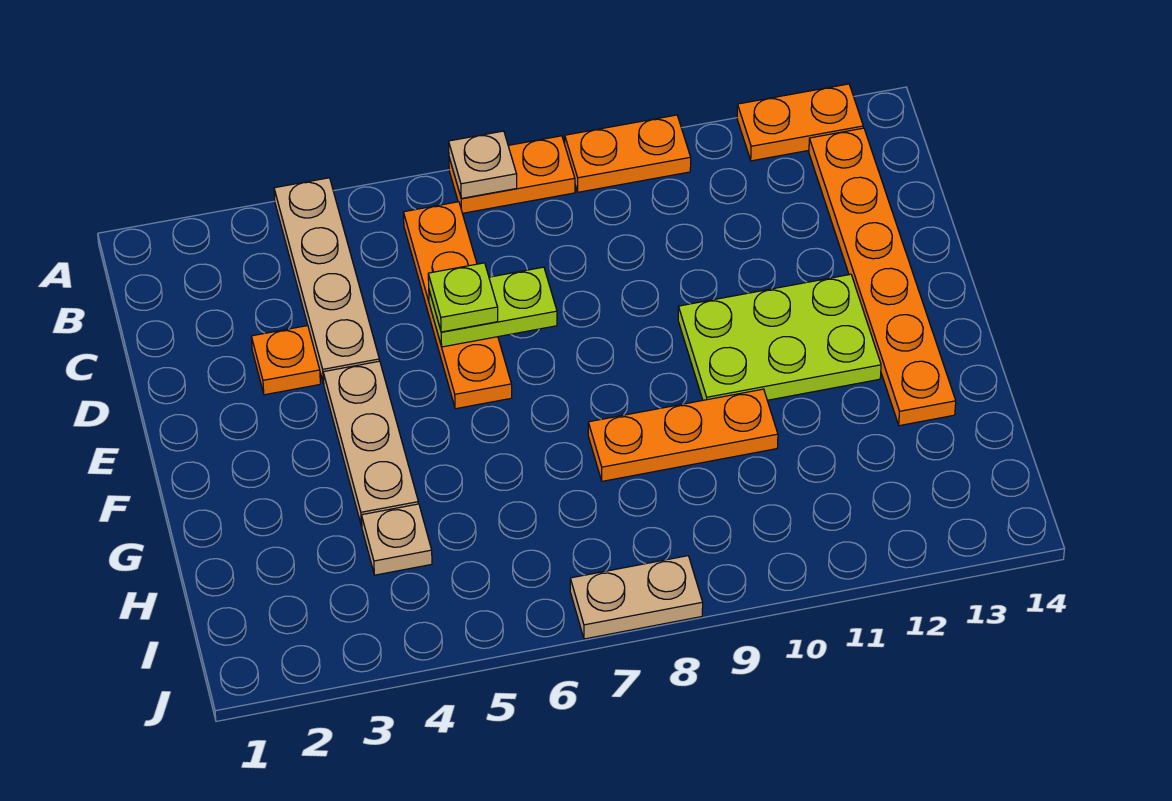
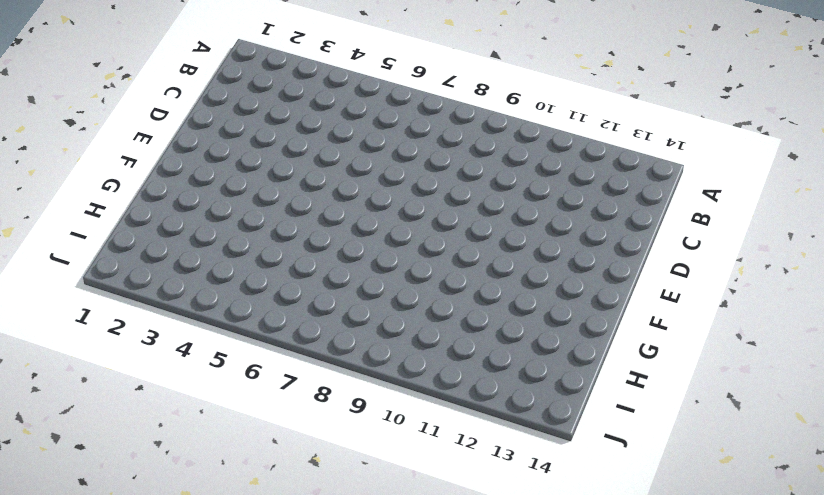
none -> tan plate A4:D4 level 1
none -> orange plate A7:A8 level 1
none -> orange plate A9:A10 level 1

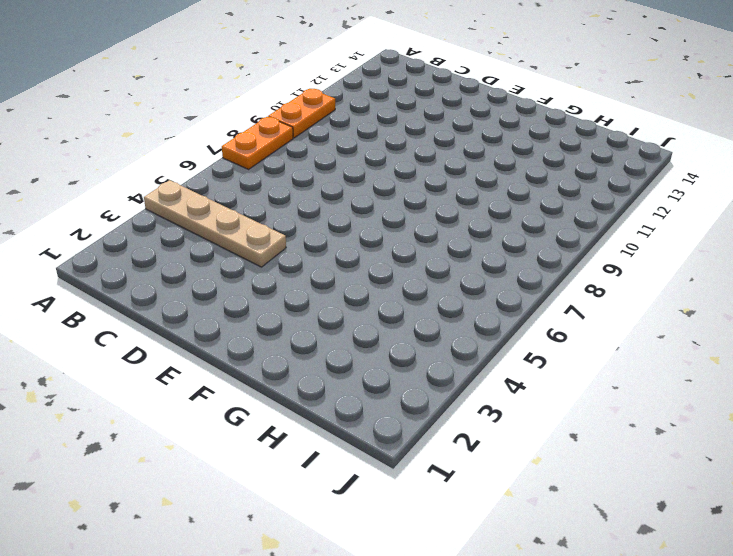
none -> orange plate A12:A13 level 1
none -> orange plate B6:E6 level 1
none -> orange plate B13:G13 level 1

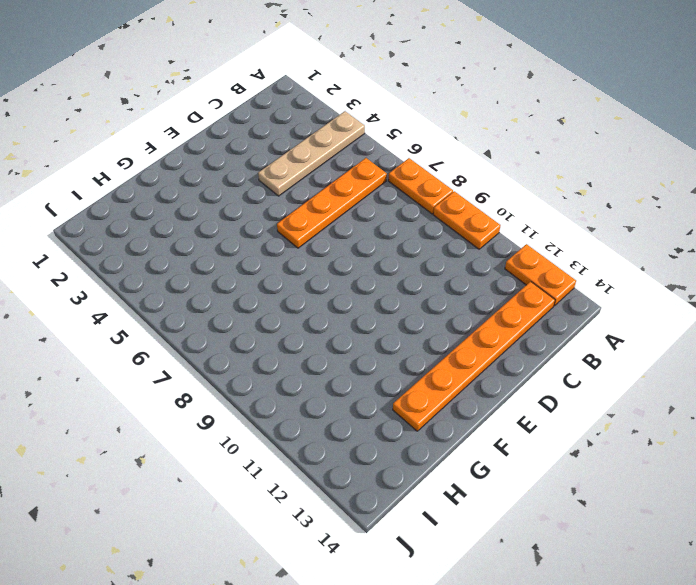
none -> orange plate D3 level 1
none -> tan plate E4:G4 level 1
none -> lime plate E10:F12 level 1

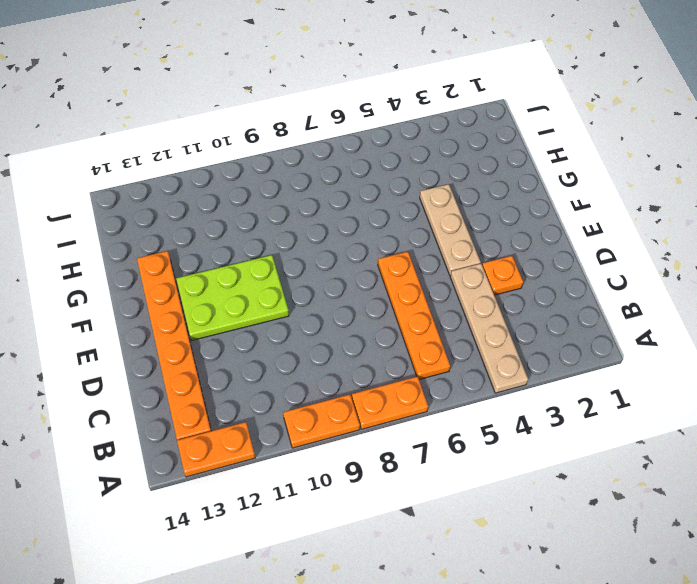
none -> orange plate G8:G10 level 1
none -> tan plate H4 level 1
none -> tan plate J7:J8 level 1

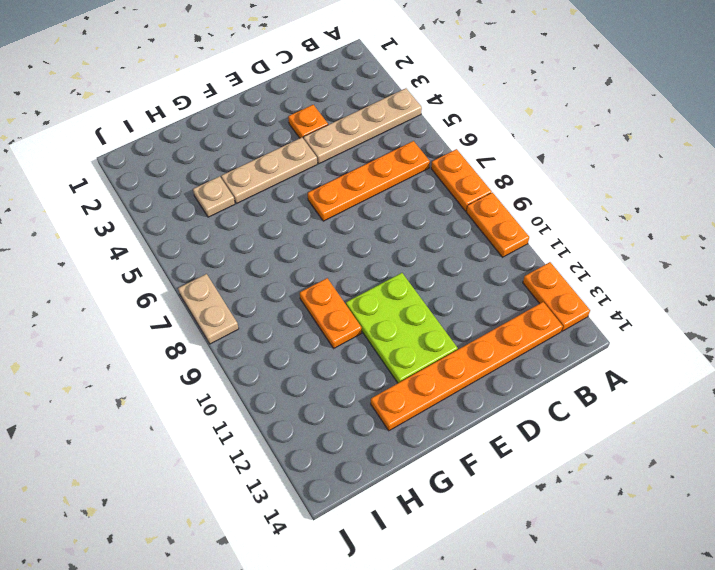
orange plate G9:G10 level 1 -> orange plate G8:G10 level 1
none -> tan plate A7 level 2
none -> lime plate D6:D7 level 2
none -> lime plate D6 level 3

